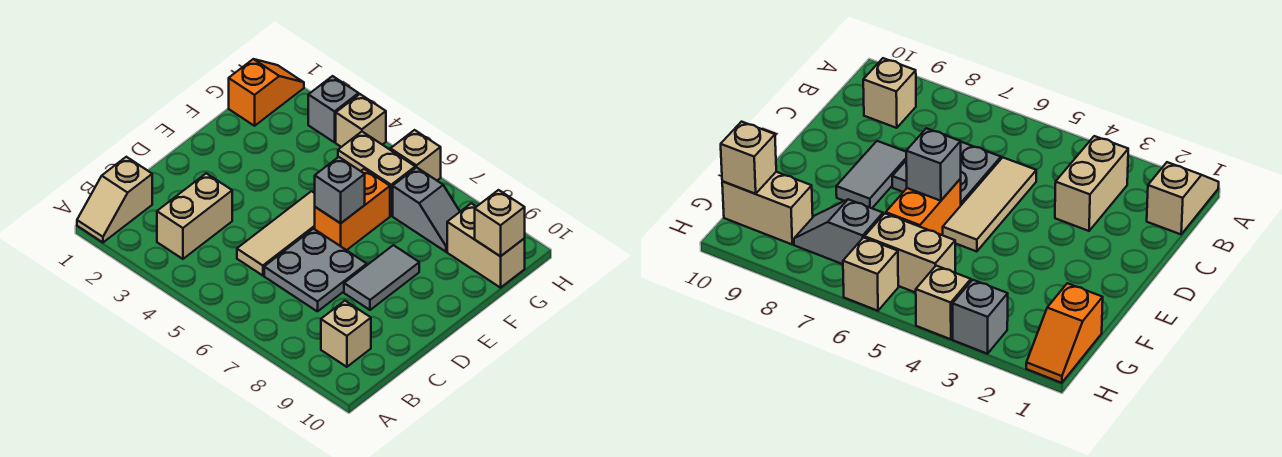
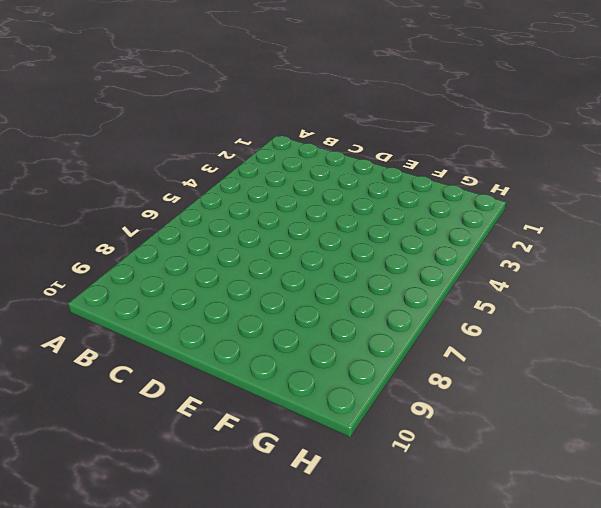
none -> tan slope A1:B1 level 1 top B
none -> tan brick B3:C3 level 1
none -> tan brick B9 level 1

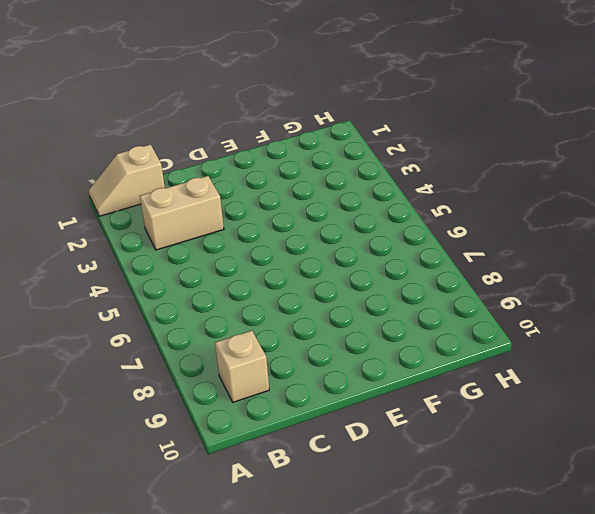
none -> tan tile C5:E5 level 1
none -> grey plate C6:D7 level 1
none -> grey tile D8:E8 level 1

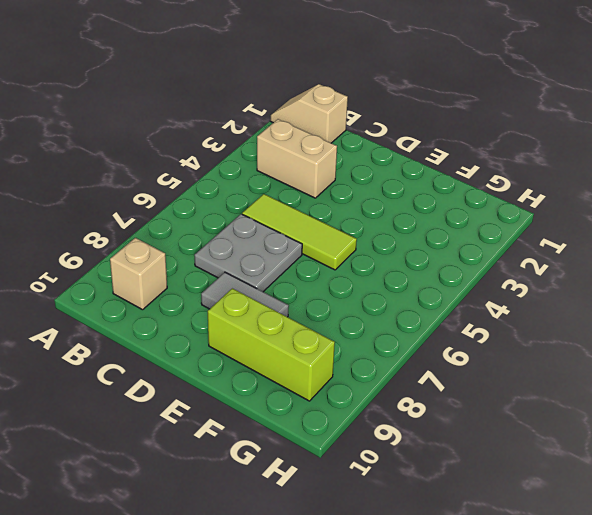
lime tile C5:E5 level 1 -> tan tile C5:E5 level 1
lime brick E9:G9 level 1 -> tan brick G9:G10 level 1
none -> orange brick E6:F6 level 1
none -> orange slope G1:H1 level 1 top G
none -> tan brick G5:G6 level 1

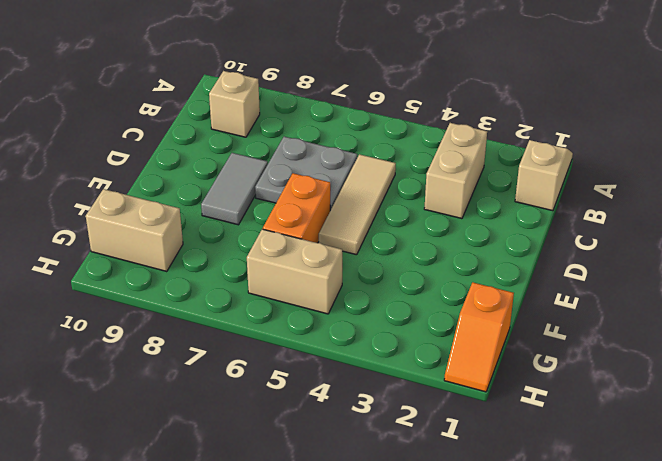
none -> grey slope G7:G8 level 1 top 7
none -> grey brick H3 level 1
none -> tan brick H4 level 1

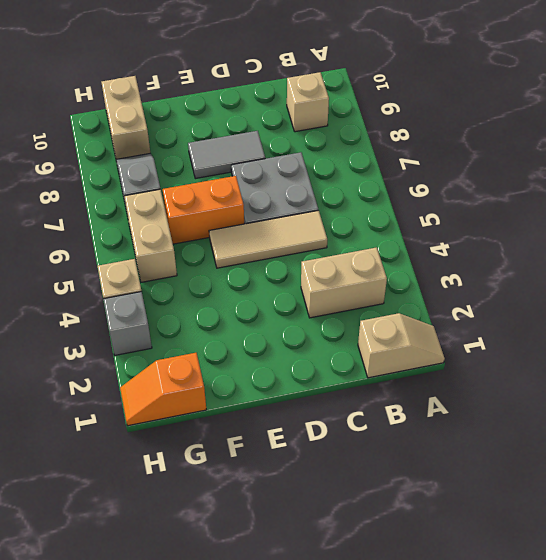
none -> tan brick H6 level 1
none -> grey brick E6 level 2
none -> tan brick G10 level 2

